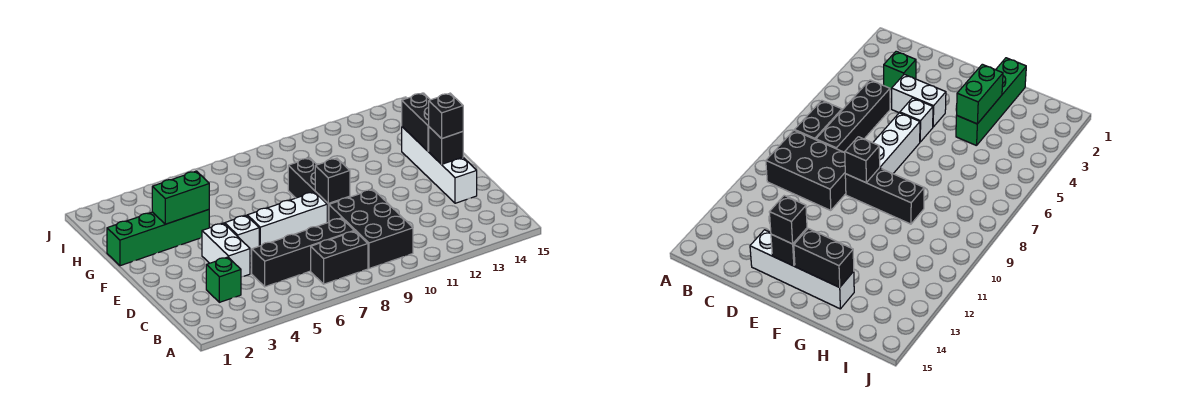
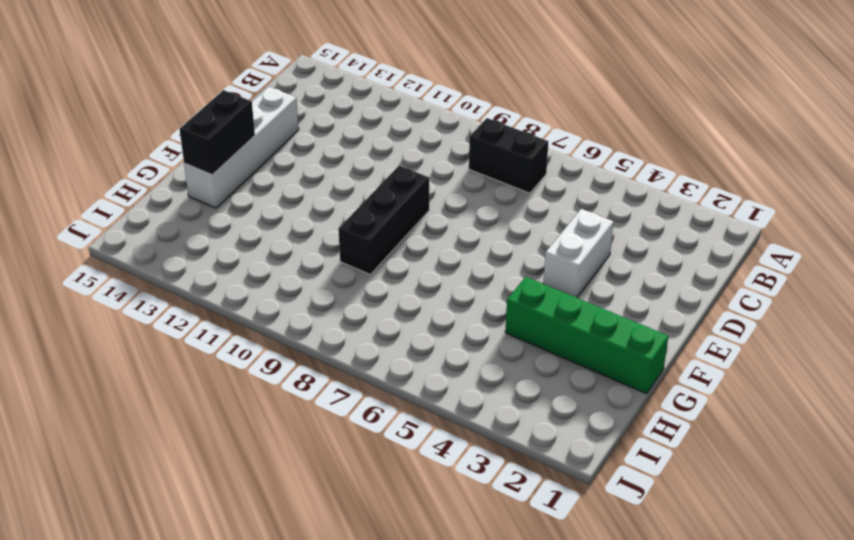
none -> black brick B9:D10 level 1
none -> green brick C3 level 1
none -> black brick C5:C8 level 1

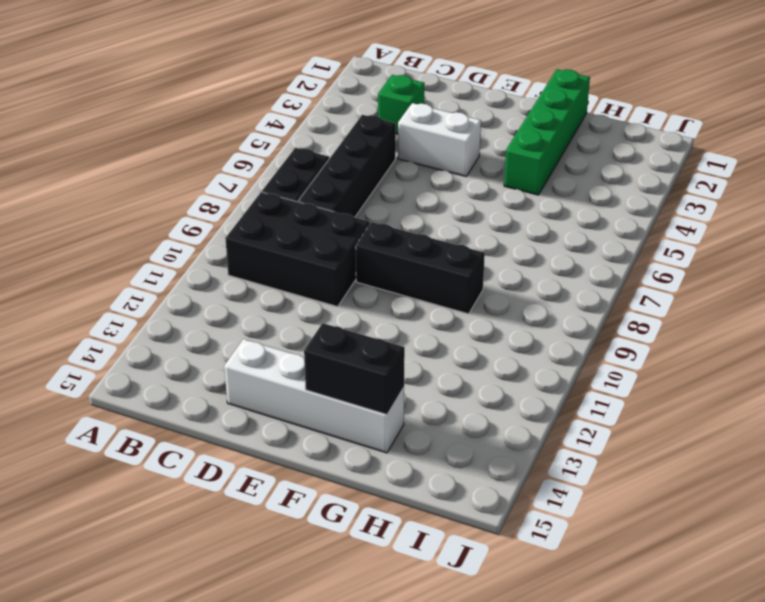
none -> white brick E5 level 1
none -> white brick E6:E8 level 1
none -> black brick E9 level 2

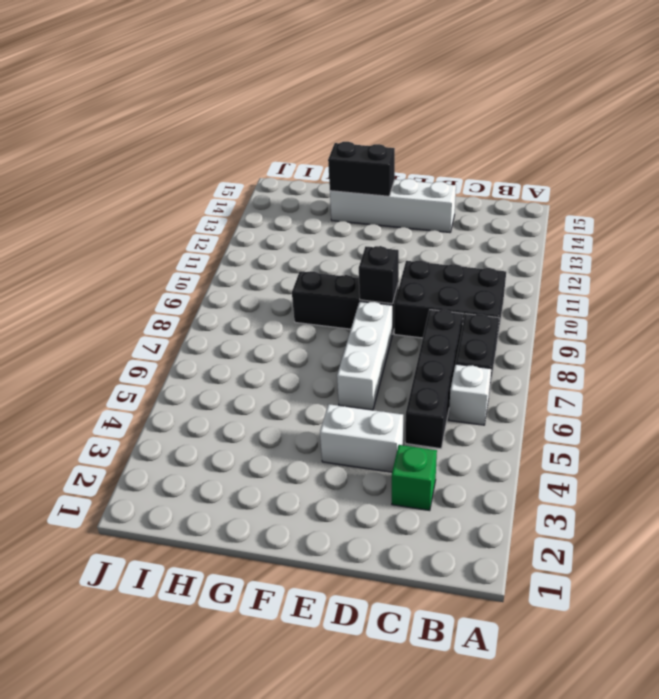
white brick B6 level 1 -> white brick E5 level 1
none -> green brick G1:G4 level 1
none -> black brick E14 level 2
none -> green brick G3:G4 level 2

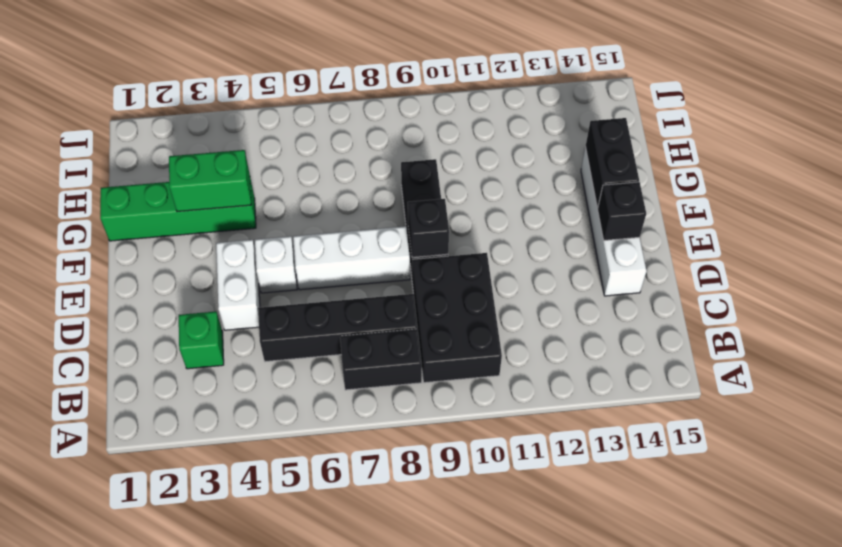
none -> black brick E14 level 3

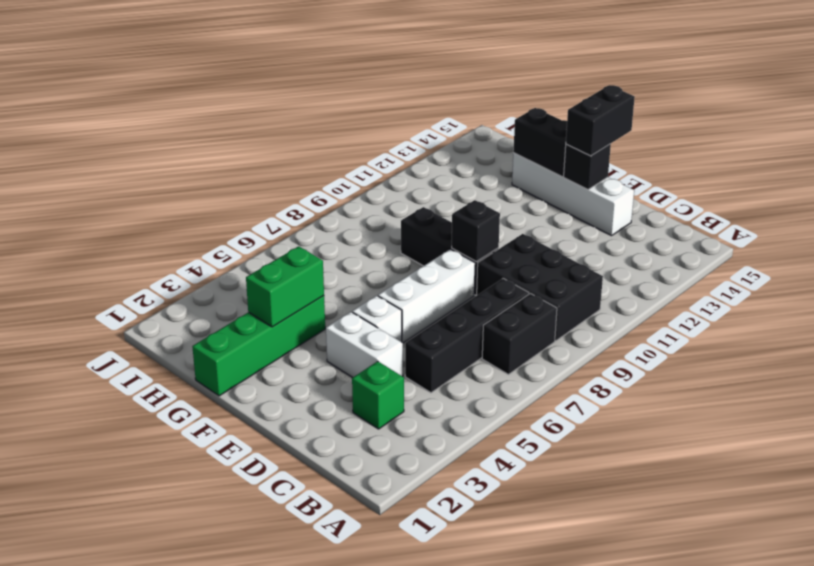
black brick E14:E15 level 3 -> black brick E14 level 3

